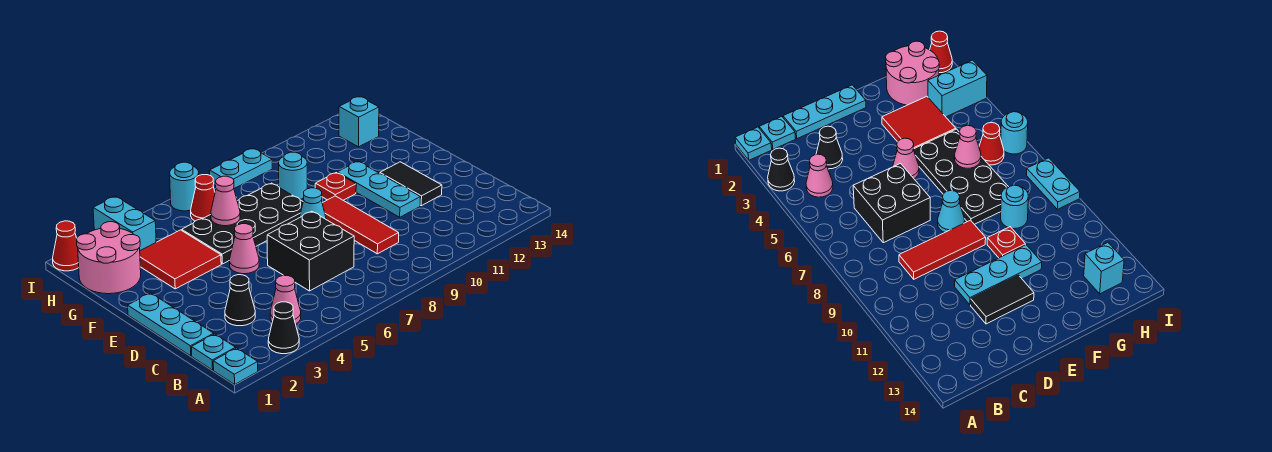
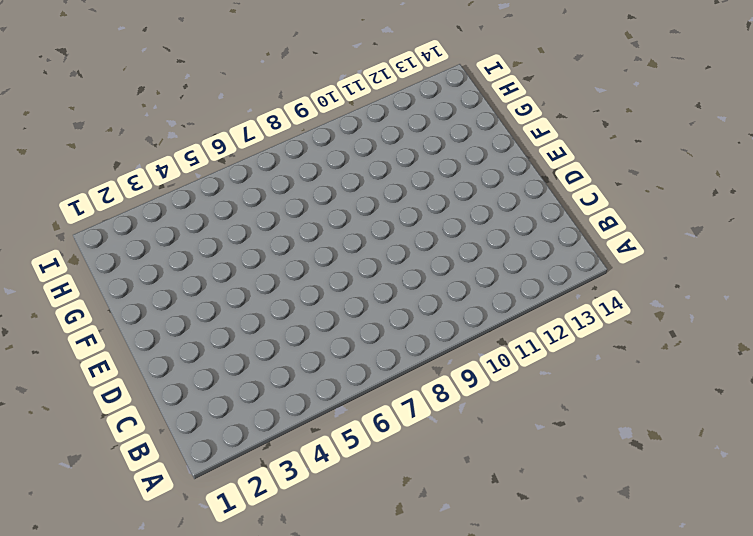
none -> cyan plate A1 level 1
none -> black cone A3 level 1
none -> cyan plate B1 level 1

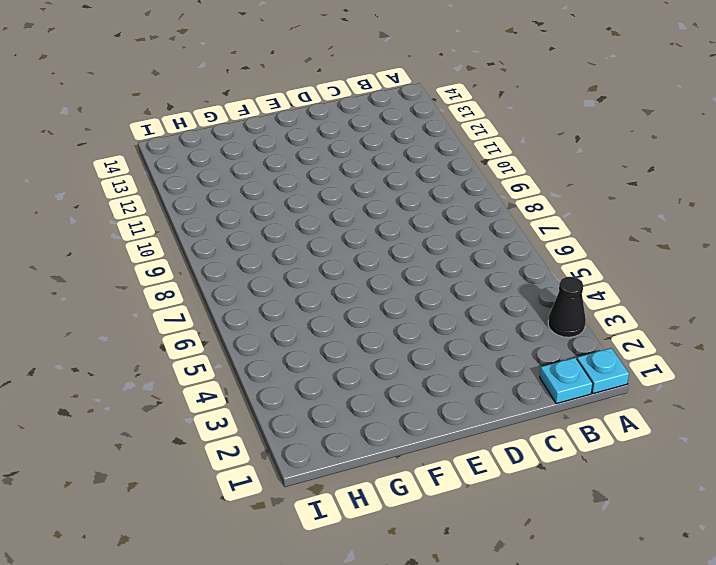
none -> pink cone B4 level 1
none -> cyan plate C1:E1 level 1
none -> black cone C3 level 1

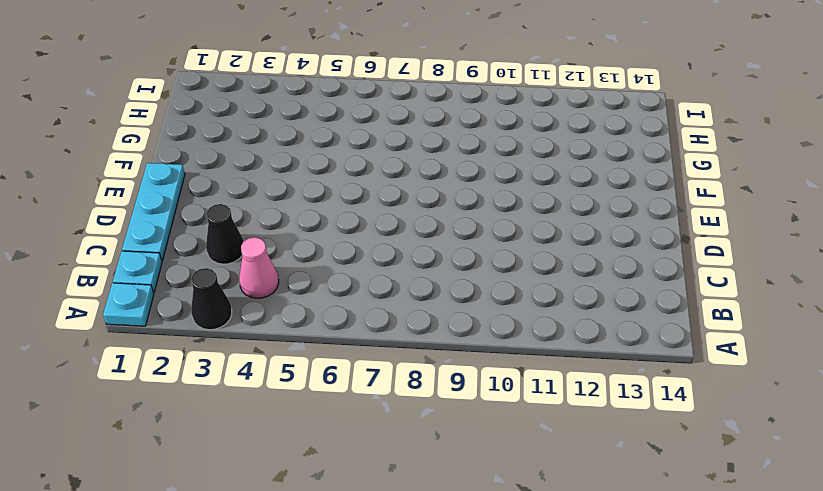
none -> black brick C6:D7 level 1
none -> red tile C9:E9 level 1
none -> cyan plate D11:F11 level 1

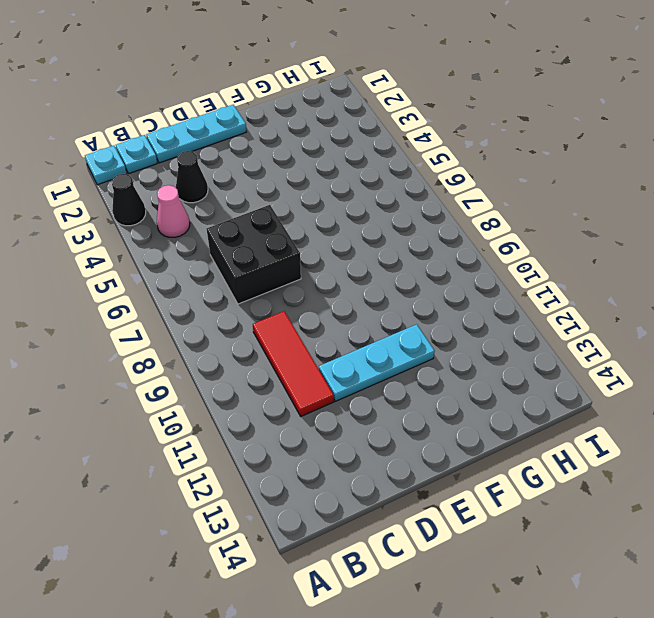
red tile C9:C11 level 1 -> red tile C9:E9 level 1
none -> black tile D12:E12 level 1
none -> pink cone E5 level 1
none -> cyan cone E8 level 1

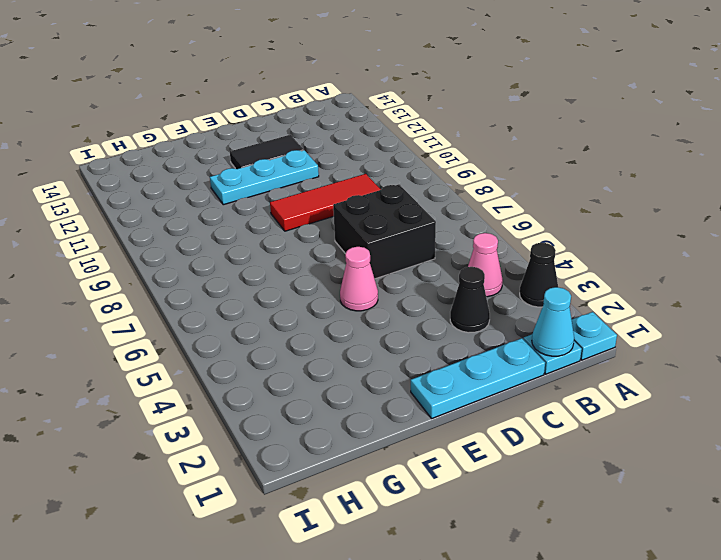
cyan cone B1 level 2 -> cyan cone E8 level 1
none -> red tile F3:G4 level 1
none -> black plate F5:G8 level 1
none -> red plate F10 level 1

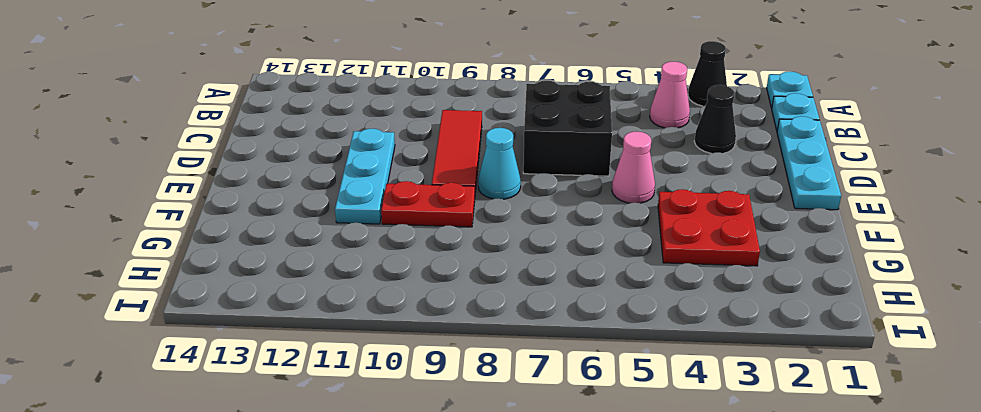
red plate F3:G4 level 1 -> red tile F3:G4 level 1
red plate F9:F10 level 1 -> red plate F10 level 1
none -> black tile D12:E12 level 1
none -> black plate F5:G8 level 1
none -> pink round brick G1:H2 level 1

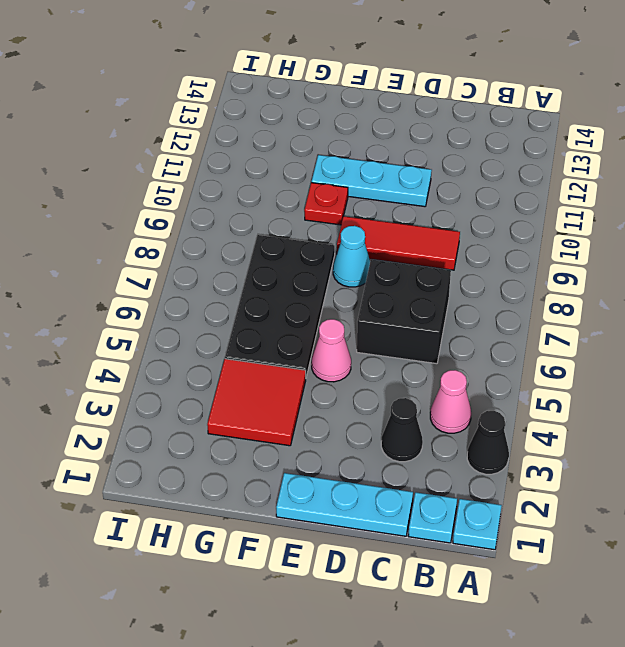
none -> black tile D12:E12 level 1
none -> pink round brick G1:H2 level 1
none -> cyan round brick G9 level 1

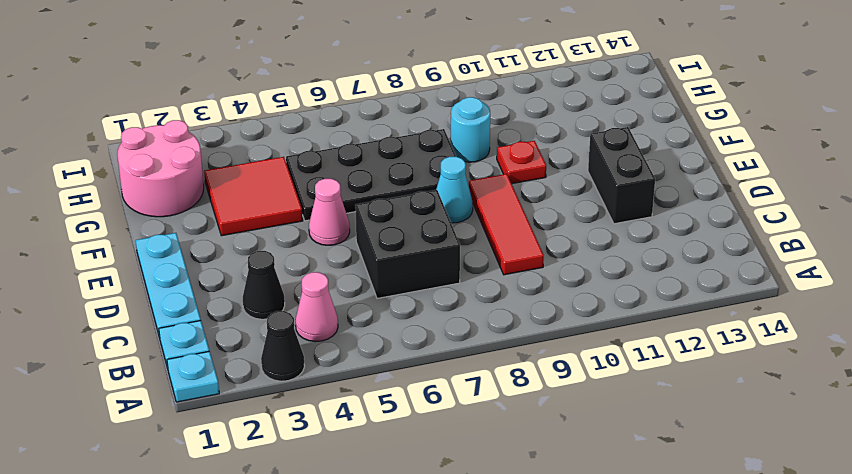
black brick D12:E12 level 1 -> black tile D12:E12 level 1
none -> cyan plate D11:F11 level 1
none -> cyan brick H3:I3 level 1
none -> red cone H6 level 1

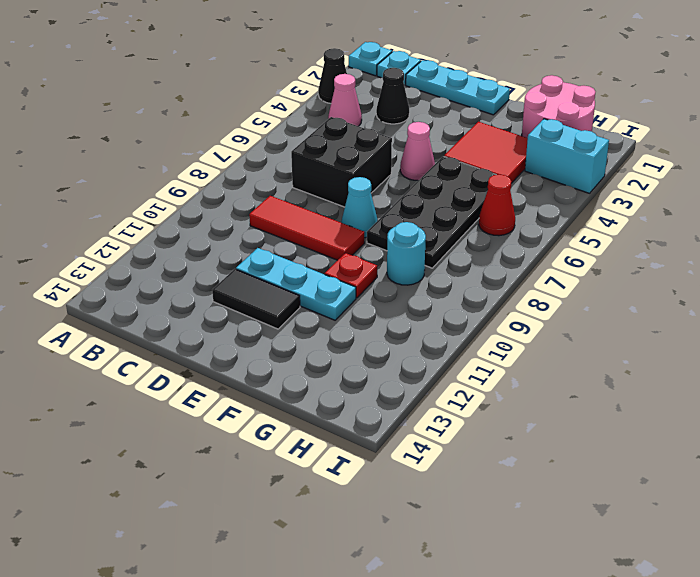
none -> cyan brick H13 level 1
none -> red cone I1 level 1
none -> cyan round brick I6 level 1

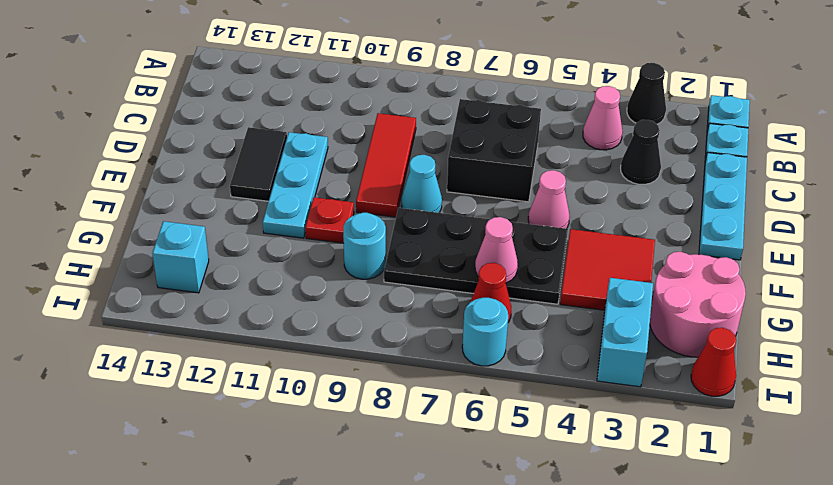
none -> cyan plate I8:I9 level 1

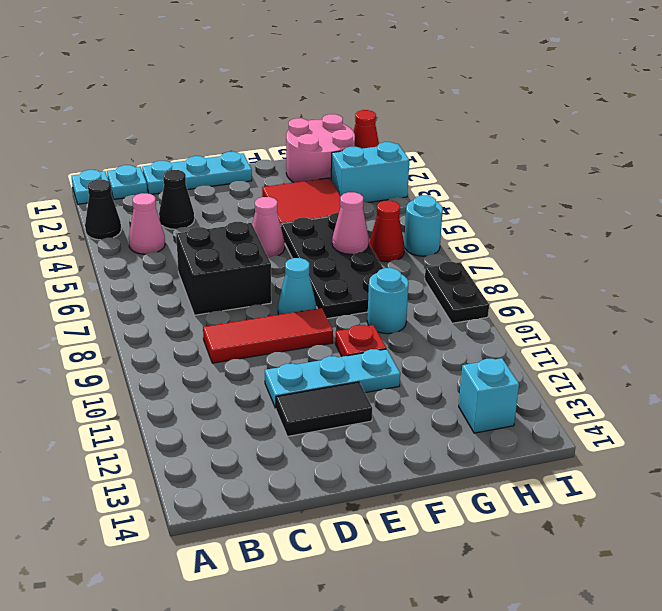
black plate I8:I9 level 1 -> cyan plate I8:I9 level 1

